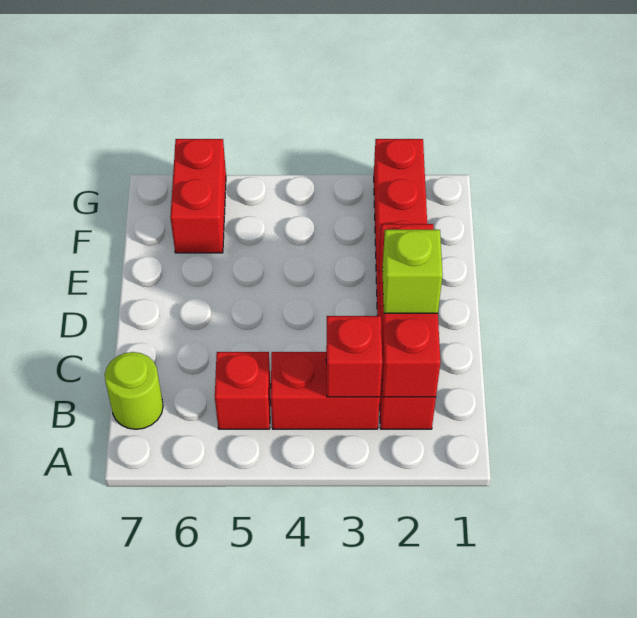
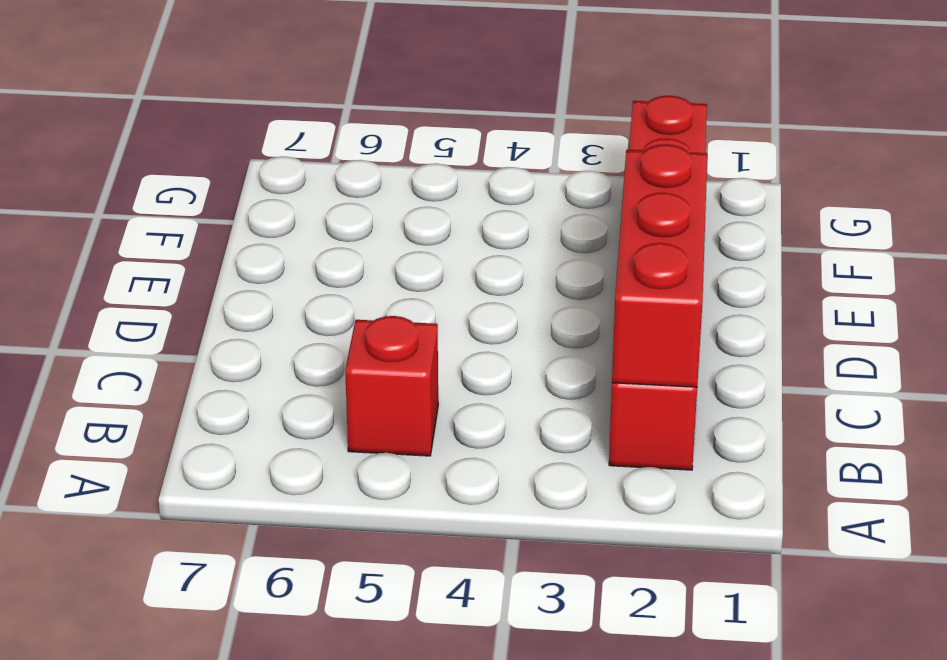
none -> red brick B3:B4 level 1
none -> lime round brick B7 level 1

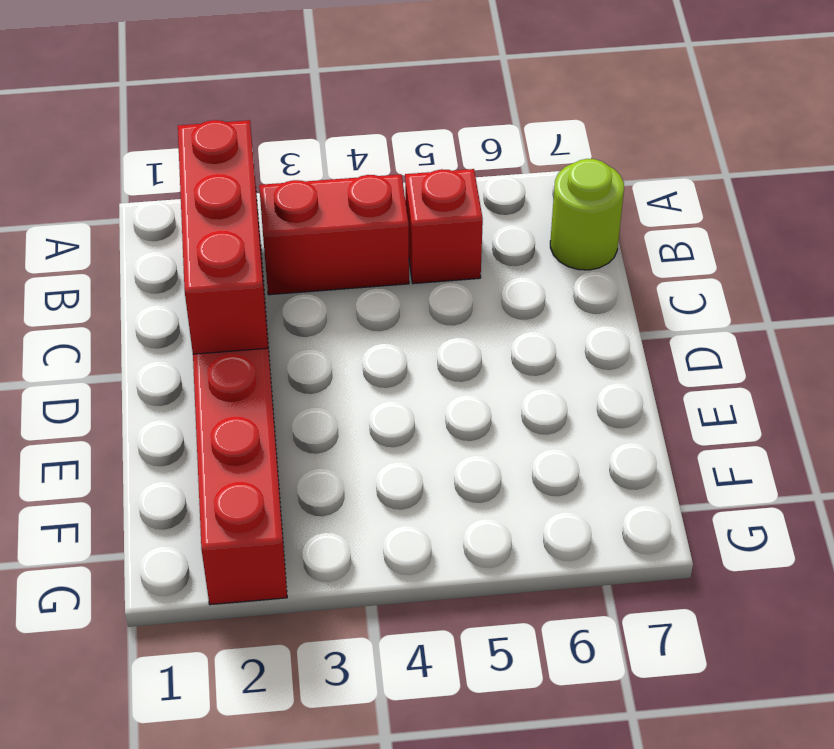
none -> red brick F6:G6 level 1
none -> red brick B3 level 2

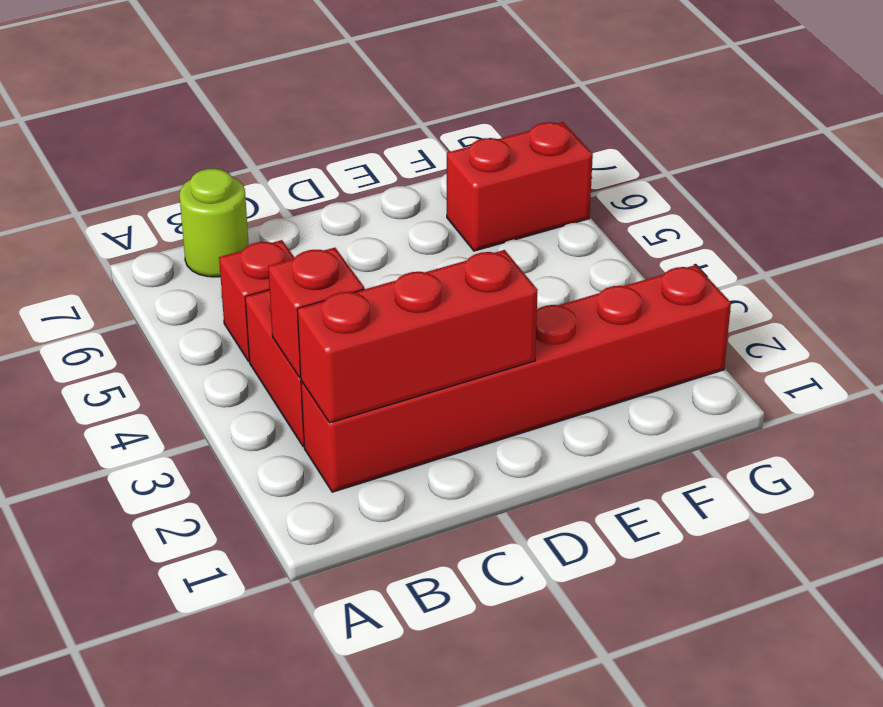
none -> lime brick C2 level 3

